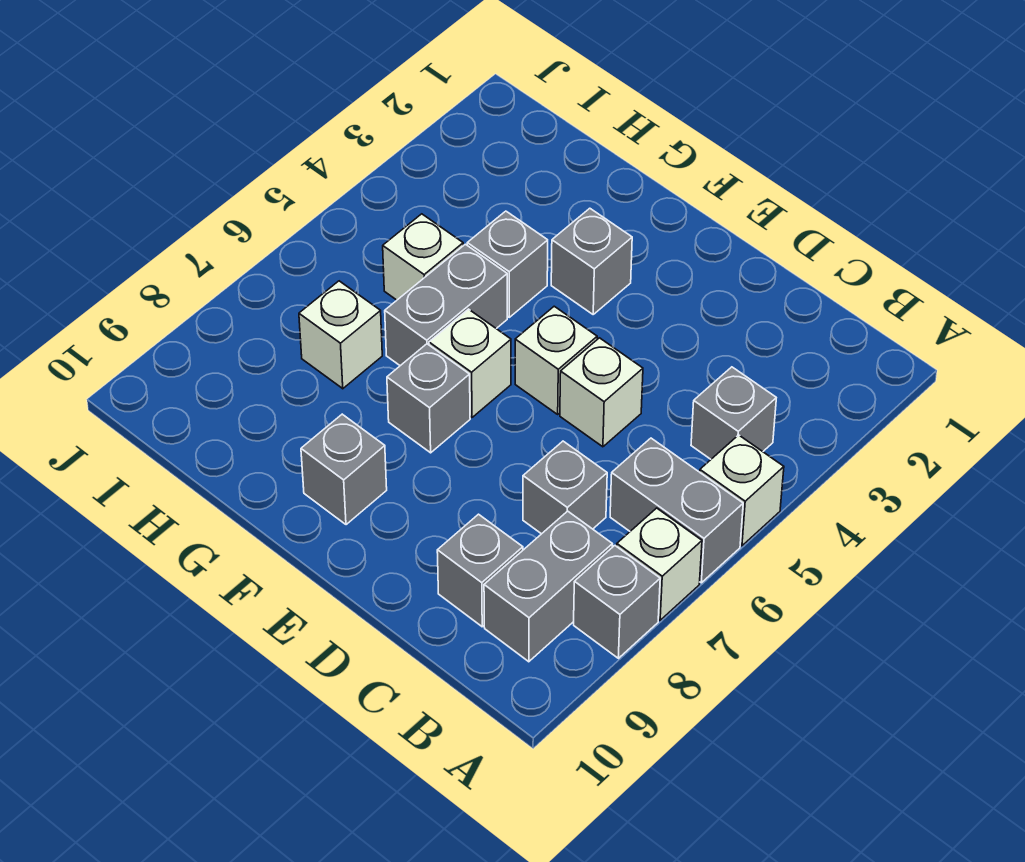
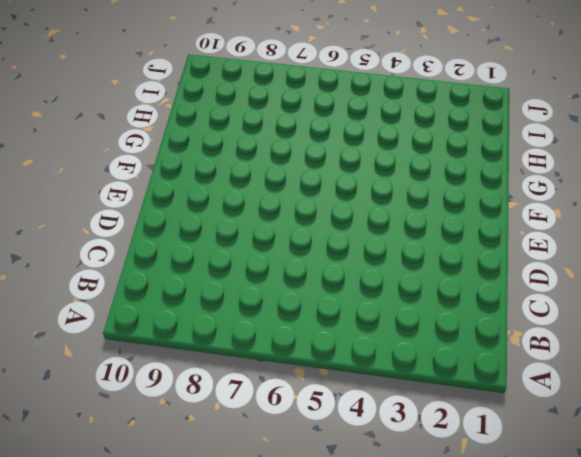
none -> white brick A5 level 1
none -> grey brick A6:B6 level 1
none -> white brick A7 level 1

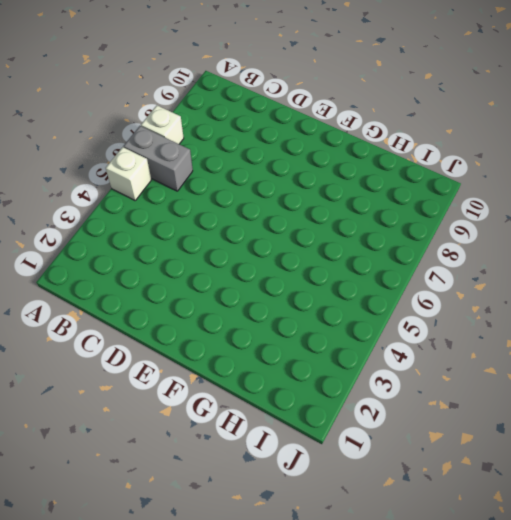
none -> grey brick A8 level 1
none -> grey brick B4 level 1
none -> grey brick B8:B9 level 1

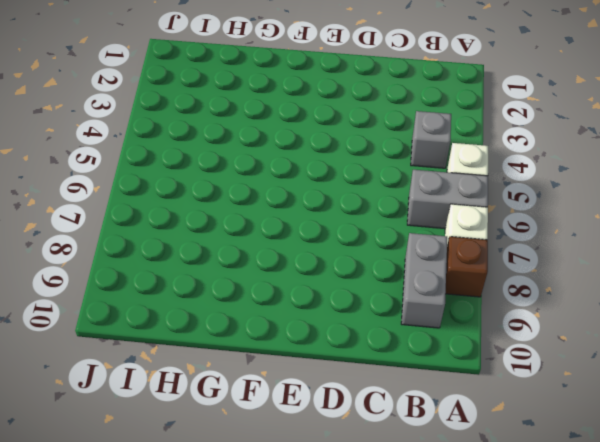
brown brick A8 level 1 -> grey brick A8 level 1
none -> grey brick C7 level 1
none -> grey brick C9 level 1
none -> white brick D5 level 1

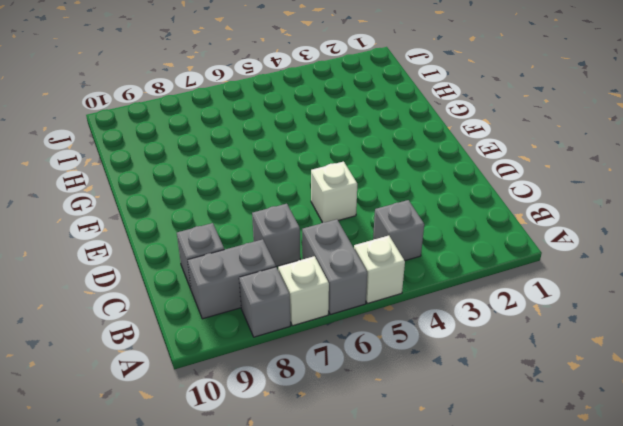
none -> white brick E5 level 1
none -> grey brick F3 level 1
none -> white brick F6 level 1

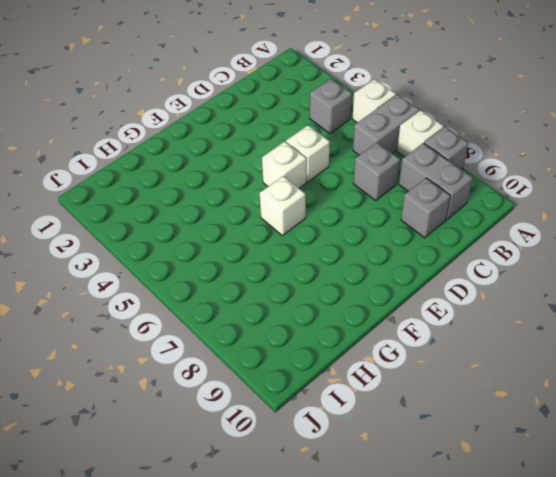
none -> grey brick F3 level 1
none -> grey brick F7 level 1
none -> grey brick F9 level 1

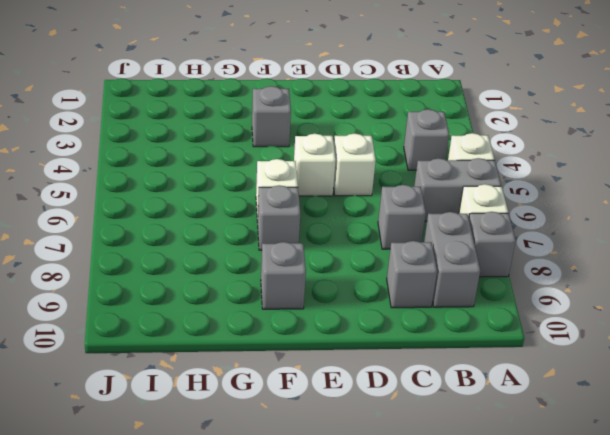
none -> grey brick G4 level 1
none -> grey brick G5:G6 level 1
none -> white brick H5 level 1

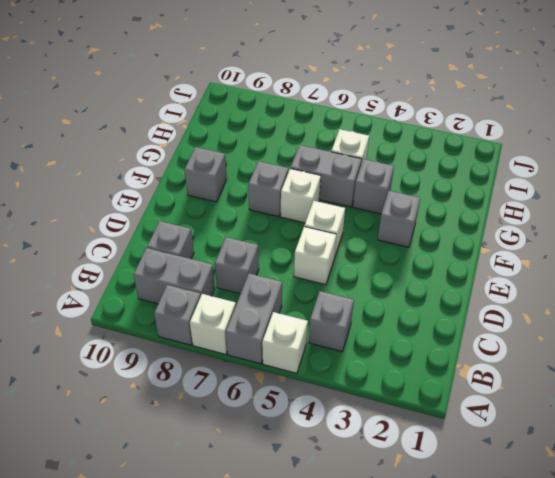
none -> white brick H7 level 1

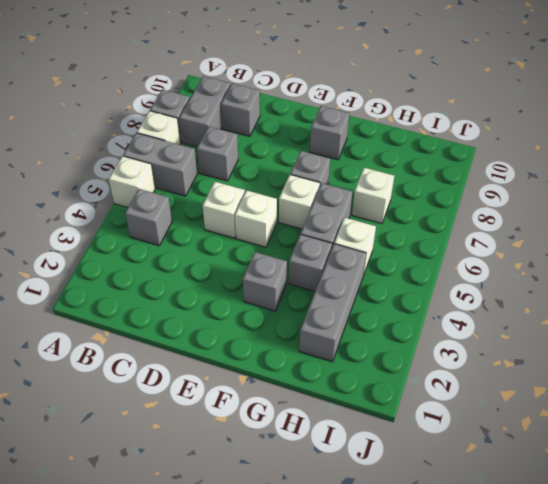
grey brick H2:H4 level 1 -> none

